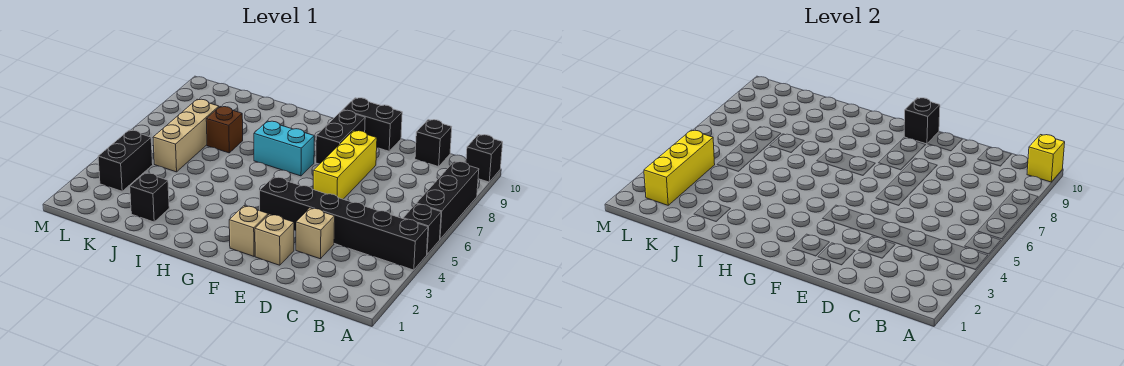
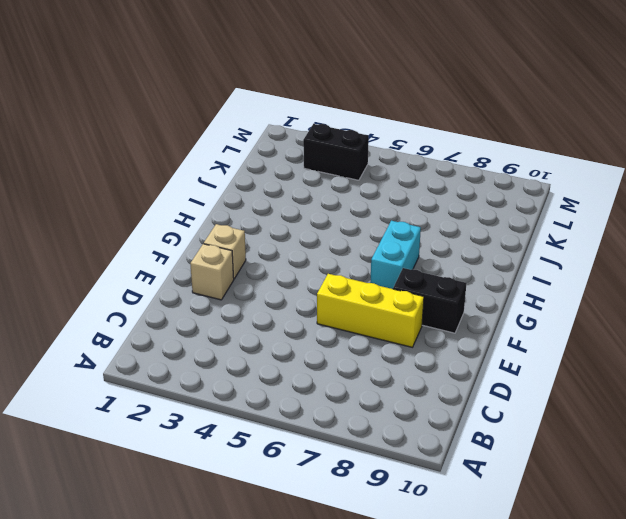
none -> black brick A4:F4 level 1
none -> black brick A5 level 1
none -> black brick A6:A8 level 1

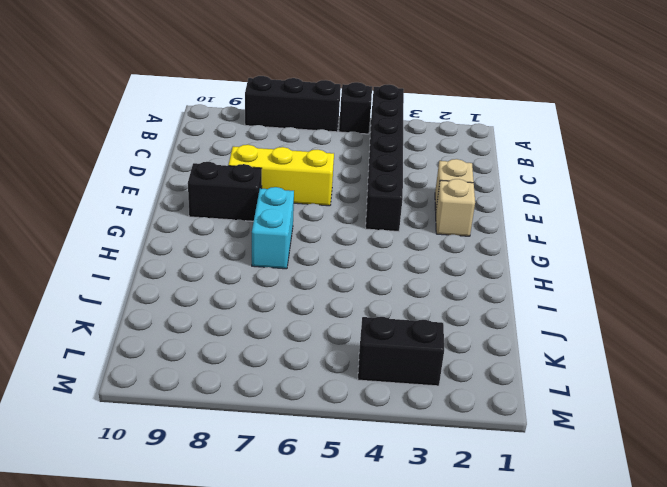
none -> black brick A10 level 1
none -> black brick C10 level 1
none -> tan brick D3 level 1

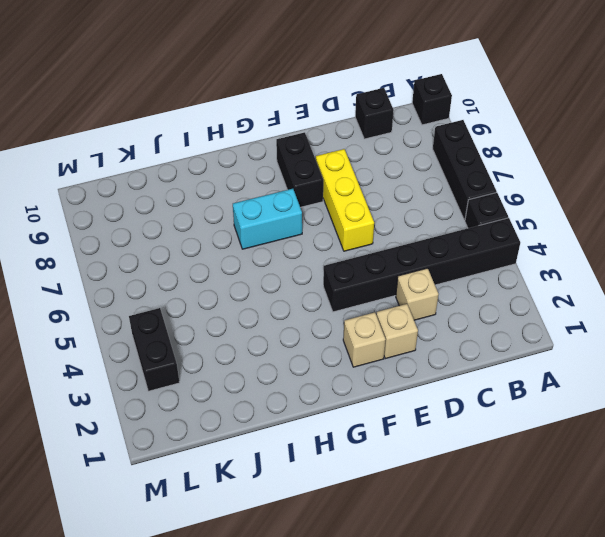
none -> black brick E10:F10 level 1
none -> black brick J2 level 1
none -> brown brick J7 level 1

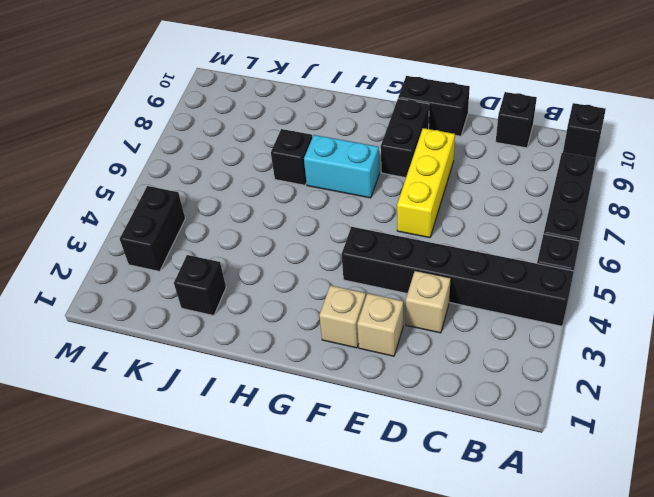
black brick I7 level 1 -> black brick F10 level 2
none -> brown brick J7 level 1
none -> tan brick K5:K7 level 1
none -> yellow brick A10 level 2

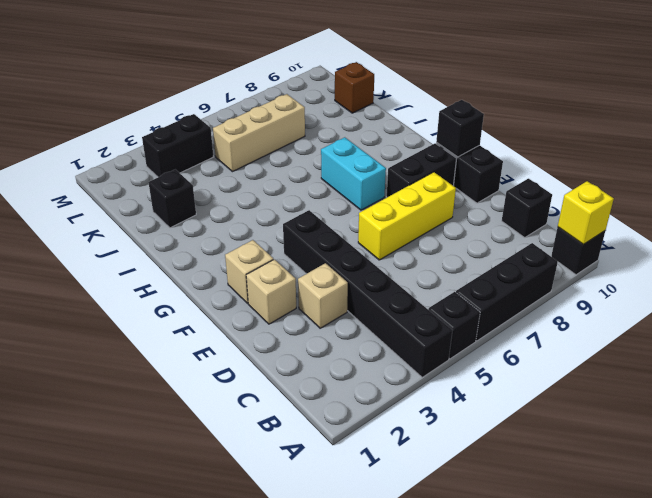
brown brick K10 level 1 -> brown brick J7 level 1
none -> yellow brick L2:L4 level 2

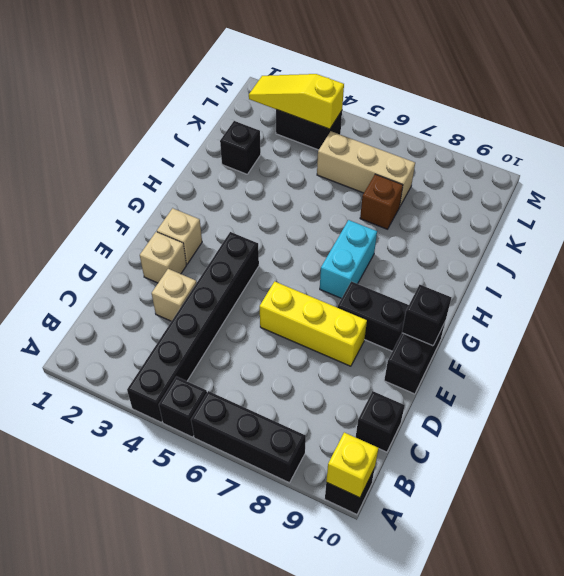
yellow slope L2:L4 level 2 top 4 -> yellow brick L2:L4 level 2

